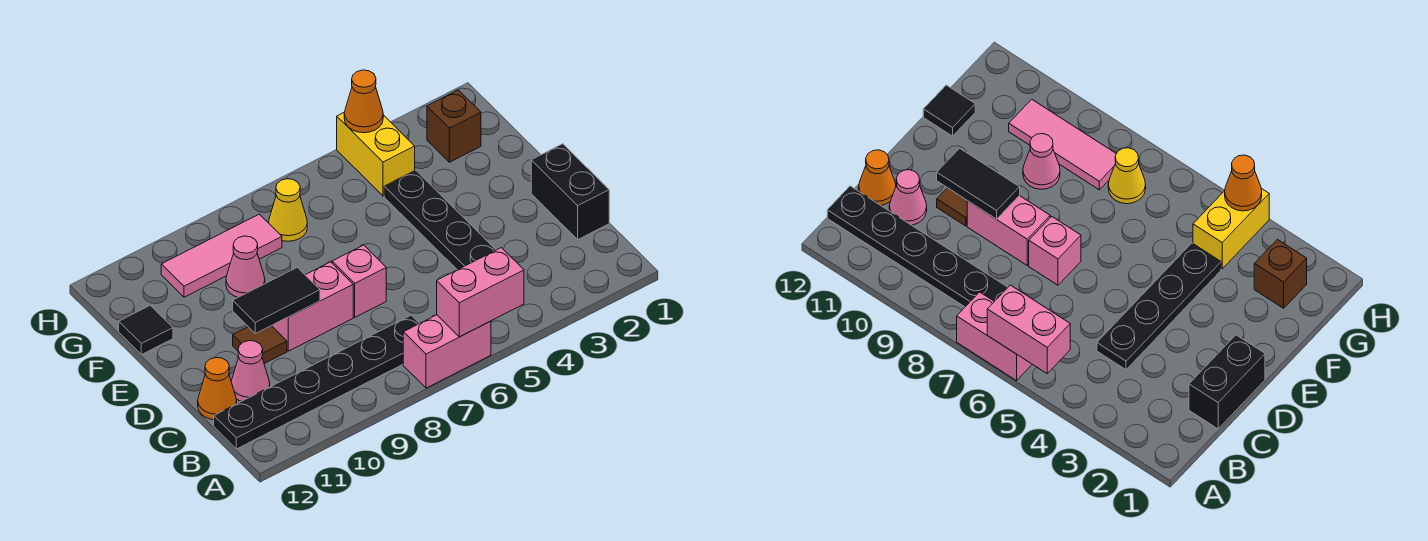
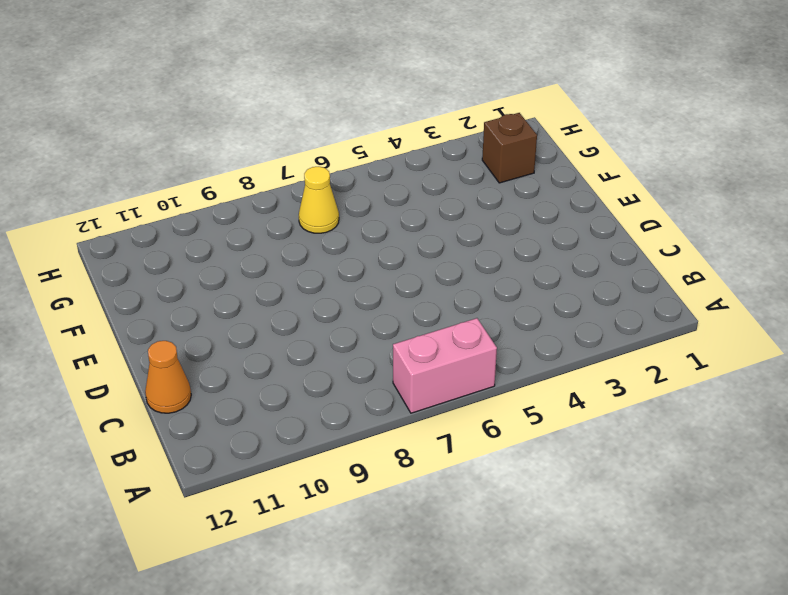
none -> black plate B7:B12 level 1
none -> black brick C1:D1 level 1
none -> black plate C4:F4 level 1

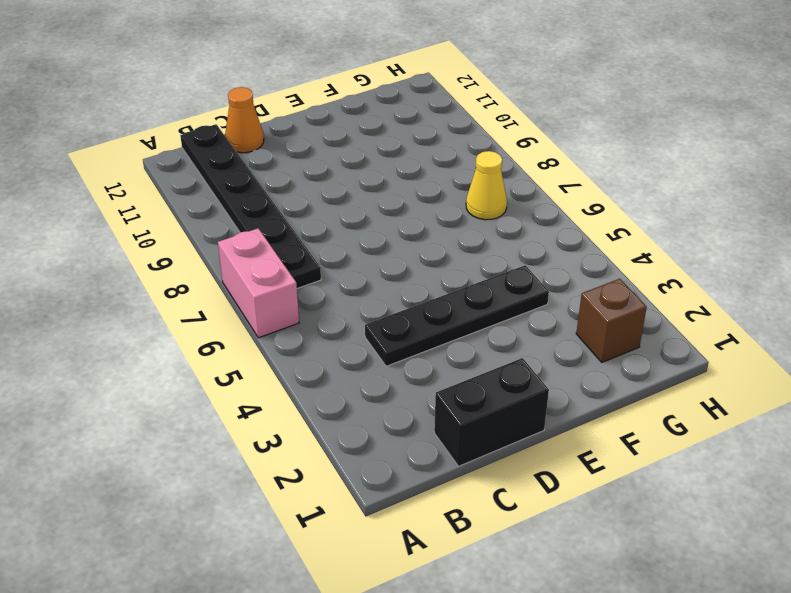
none -> pink cone C11 level 1
none -> pink brick D7 level 1
none -> pink brick D8:D9 level 1

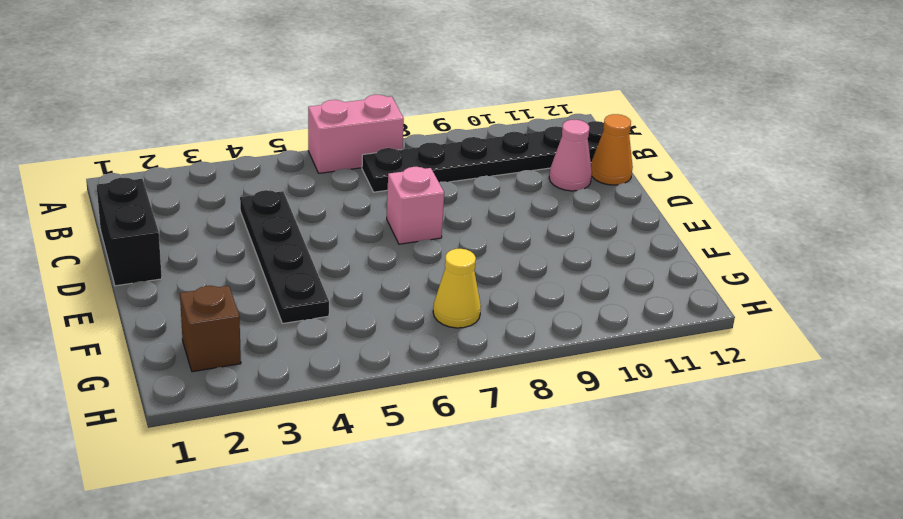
none -> pink brick D8:D9 level 1
none -> brown tile D10 level 1
none -> pink cone F9 level 1

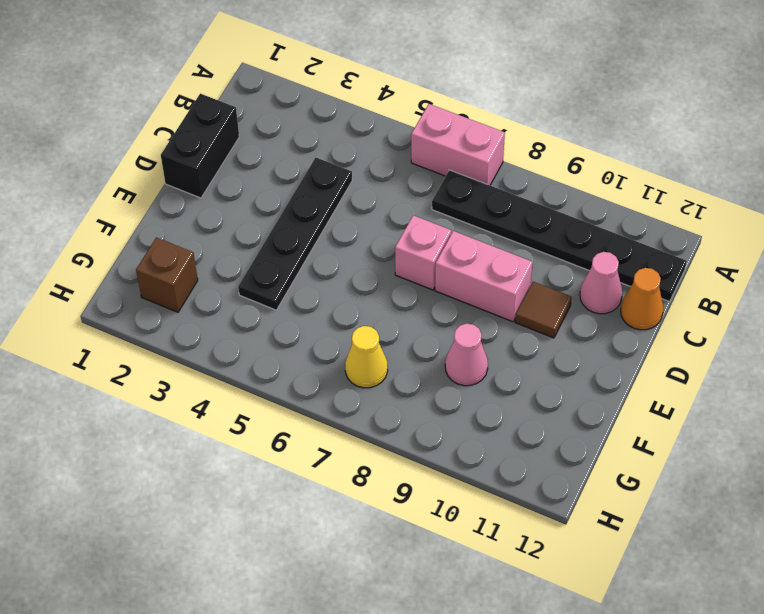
none -> black tile F12 level 1
none -> yellow brick G4:H4 level 1
none -> pink tile G8:G10 level 1

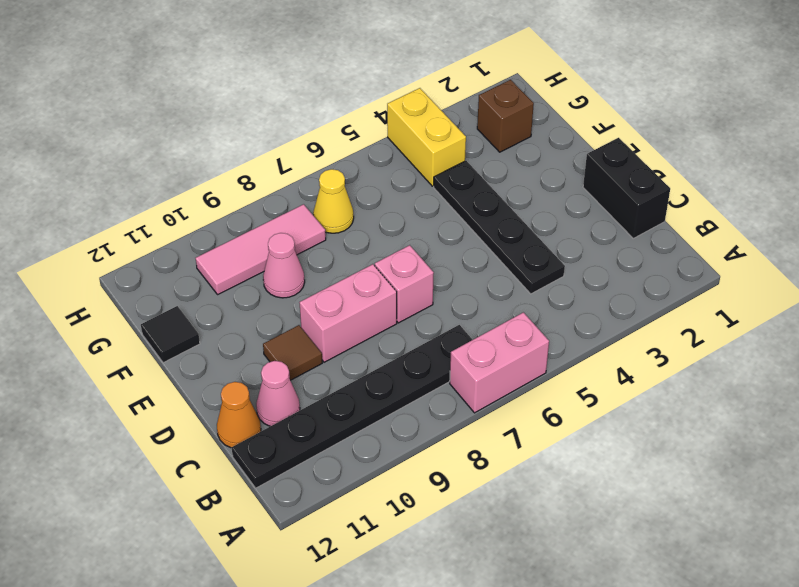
none -> pink brick A5:A6 level 2
none -> black tile D9:D10 level 2
none -> orange cone H4 level 2

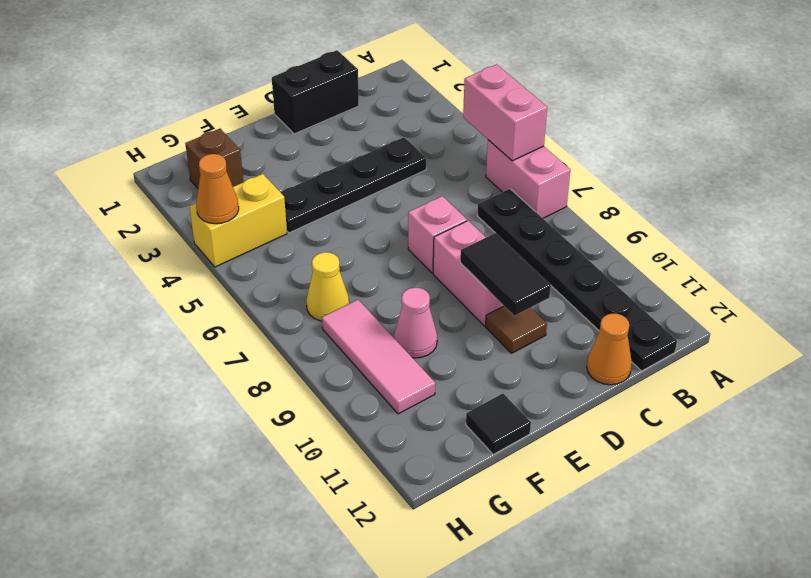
none -> pink cone C11 level 1

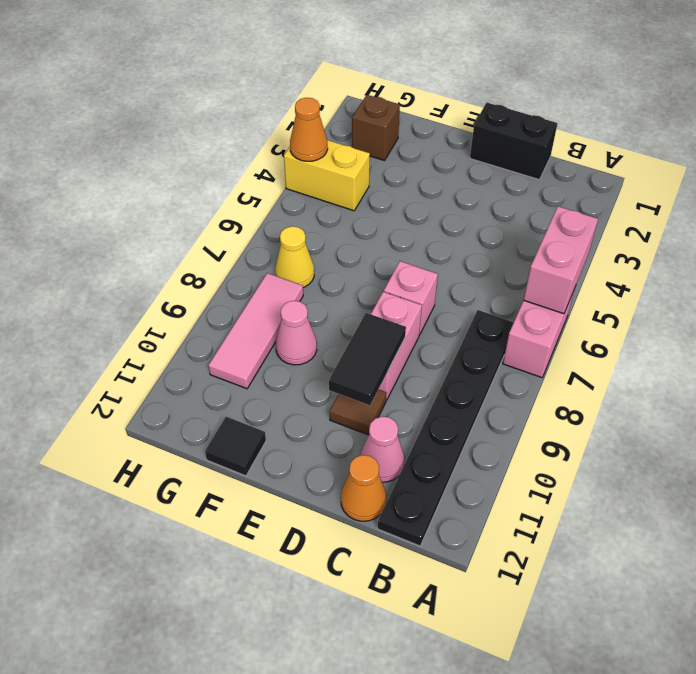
none -> black plate C4:F4 level 1

